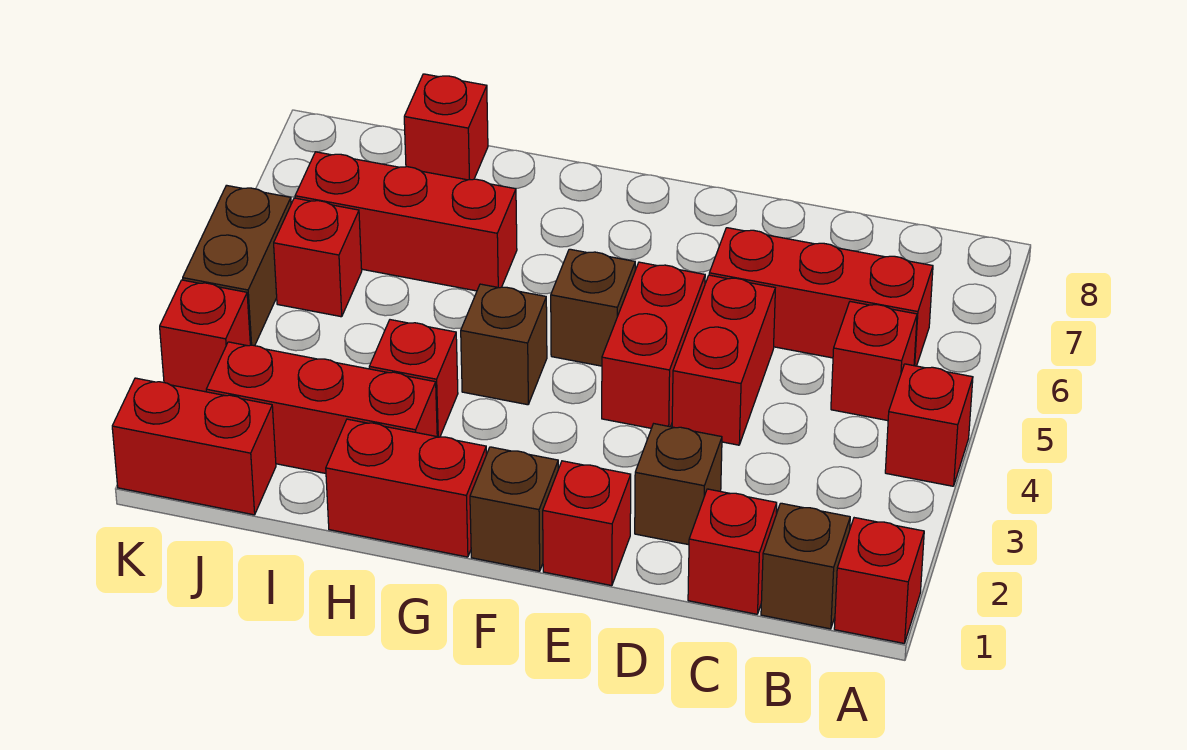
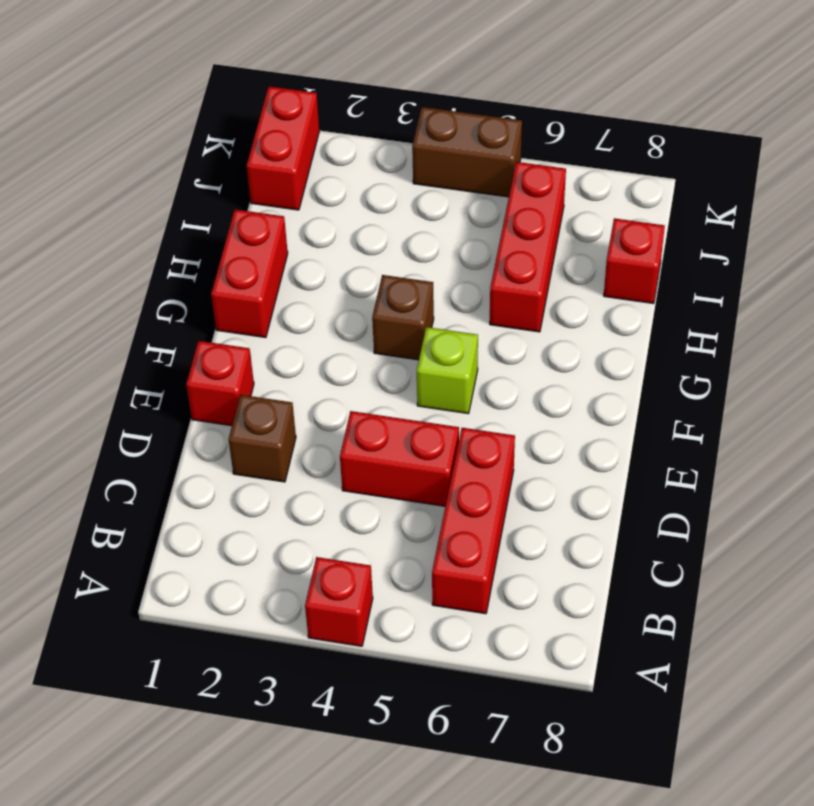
lime brick F5 level 1 -> brown brick F5 level 1
none -> red brick A1 level 1
none -> brown brick B1 level 1
none -> red brick B5 level 1

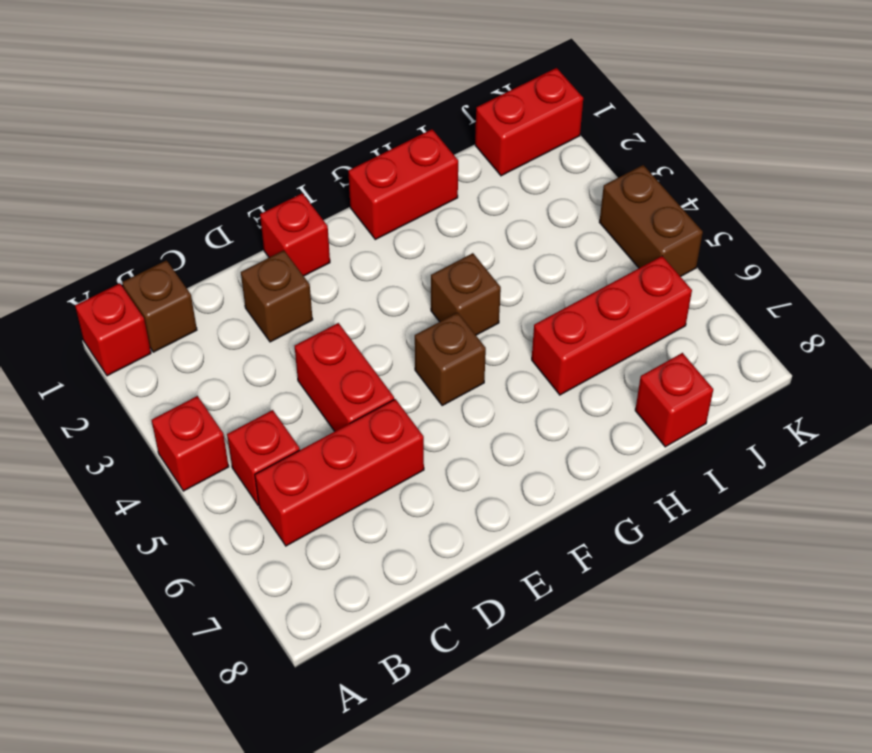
none -> red brick C1 level 1
none -> red brick E4:E5 level 1
none -> brown brick F1 level 1

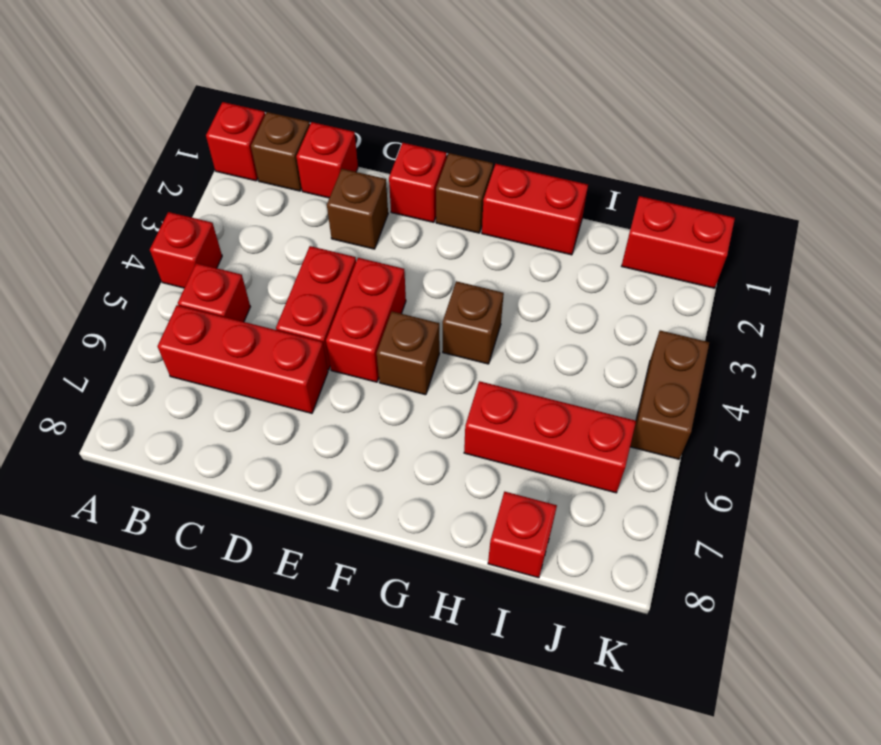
none -> red brick H2:J2 level 1
none -> red brick H3 level 1
none -> red brick J5 level 1

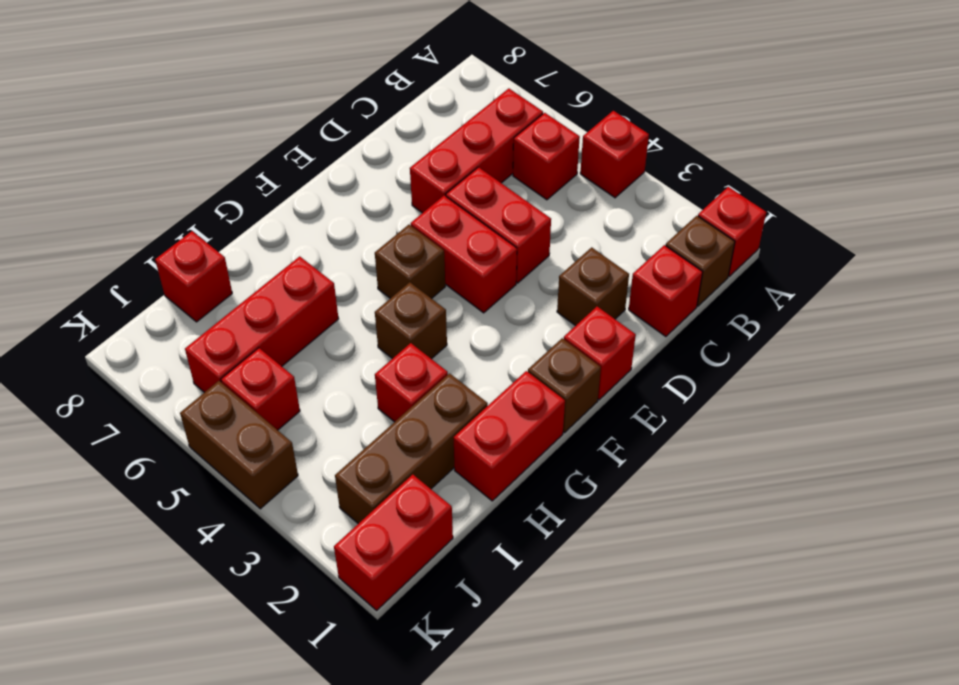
brown brick H2:J2 level 1 -> red brick H2:J2 level 1
none -> red brick K3 level 1

